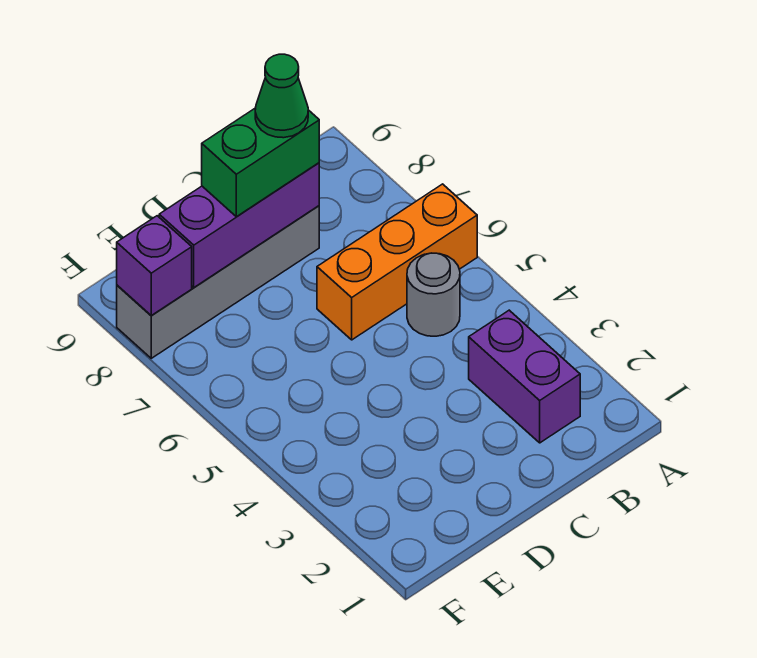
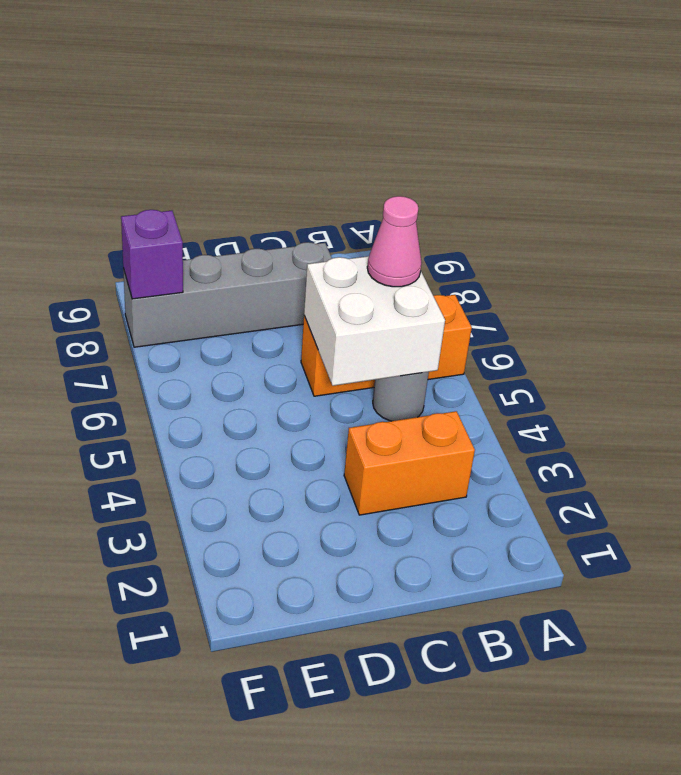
orange brick B3:C3 level 1 -> purple brick B2:B3 level 1
white brick B5:C6 level 2 -> none
pink cone B6 level 3 -> none
none -> purple brick C8:E8 level 2
none -> green brick C8:D8 level 3

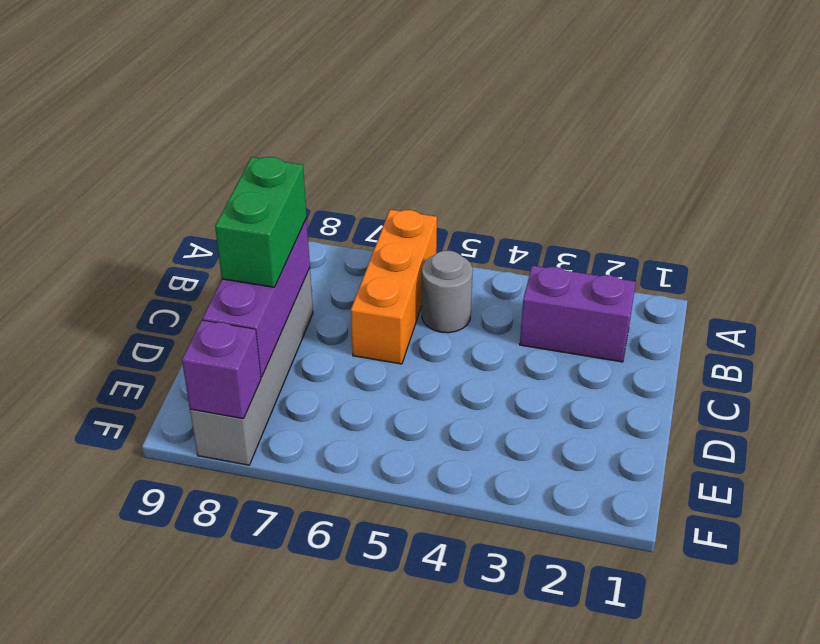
none -> green cone C8 level 4

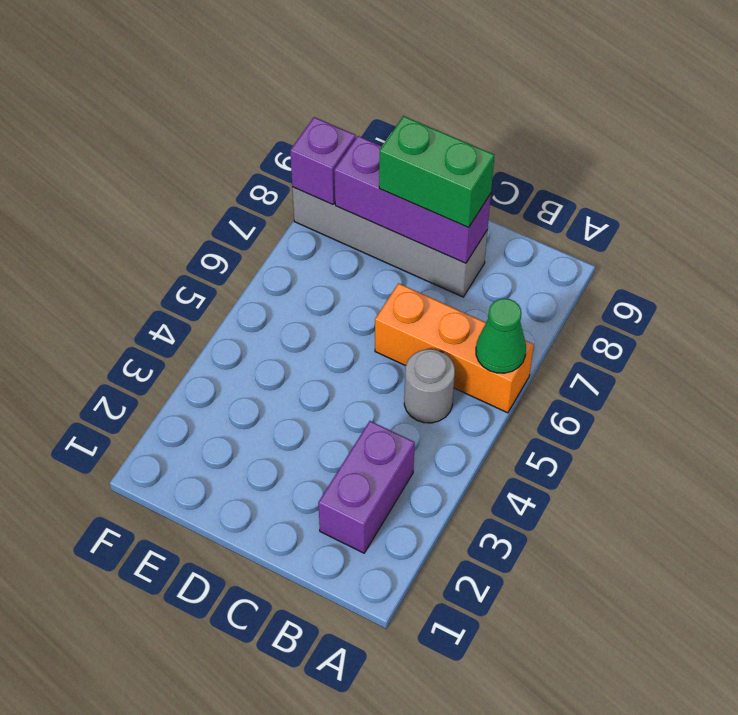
green cone A6 level 2 -> green cone C8 level 4

